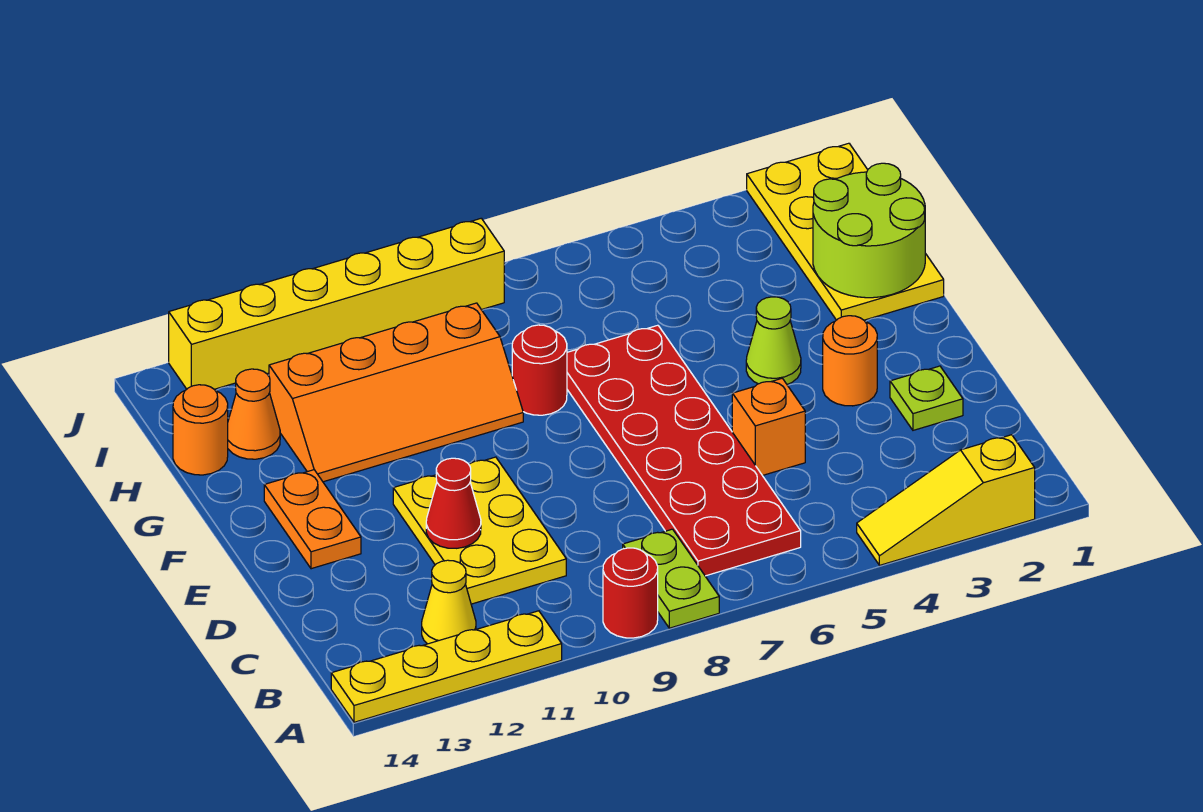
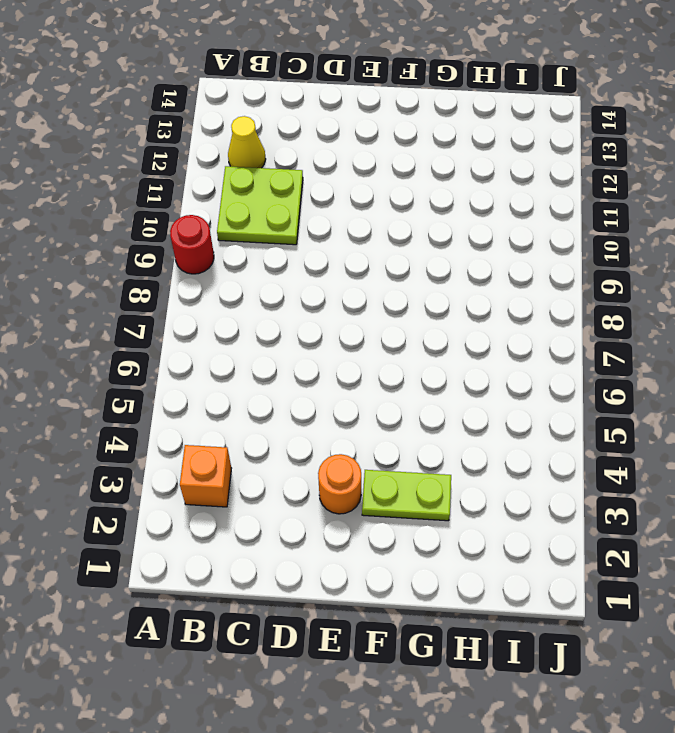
orange brick B3 level 1 -> orange brick D5 level 1
lime plate B10:C11 level 1 -> yellow plate C10:E11 level 1
lime plate F3:G3 level 1 -> lime plate A8:B8 level 1
none -> yellow slope A2:A4 level 1 top 2
none -> yellow plate A11:A14 level 1
none -> red plate B6:G7 level 1

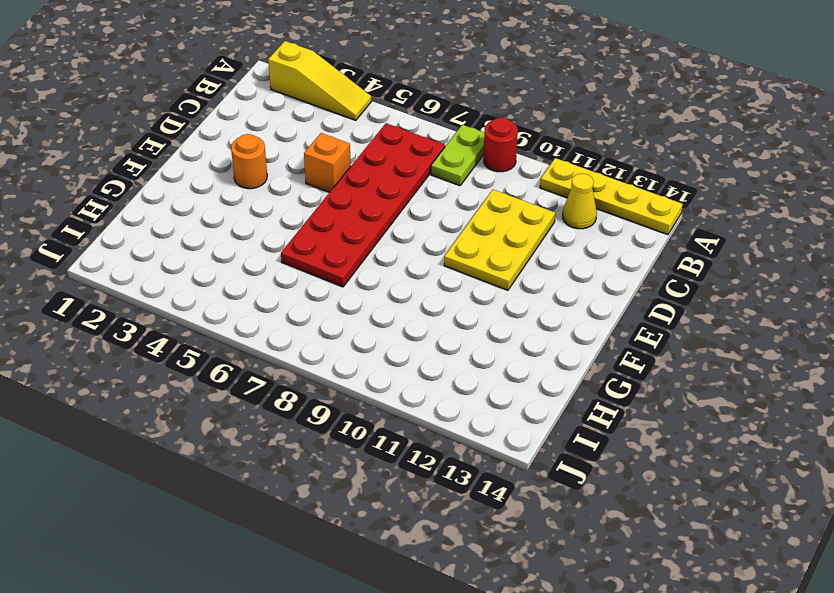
none -> lime plate D2 level 1
none -> orange plate E13:F13 level 1
none -> lime cone F4 level 1

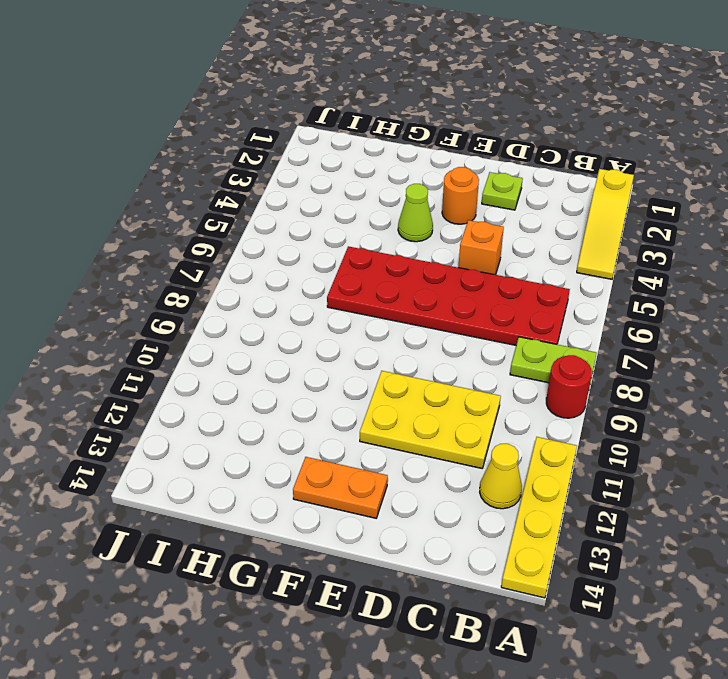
none -> yellow plate G1:J2 level 1
none -> red round brick G8 level 1
none -> orange slope G9:H12 level 1 top H

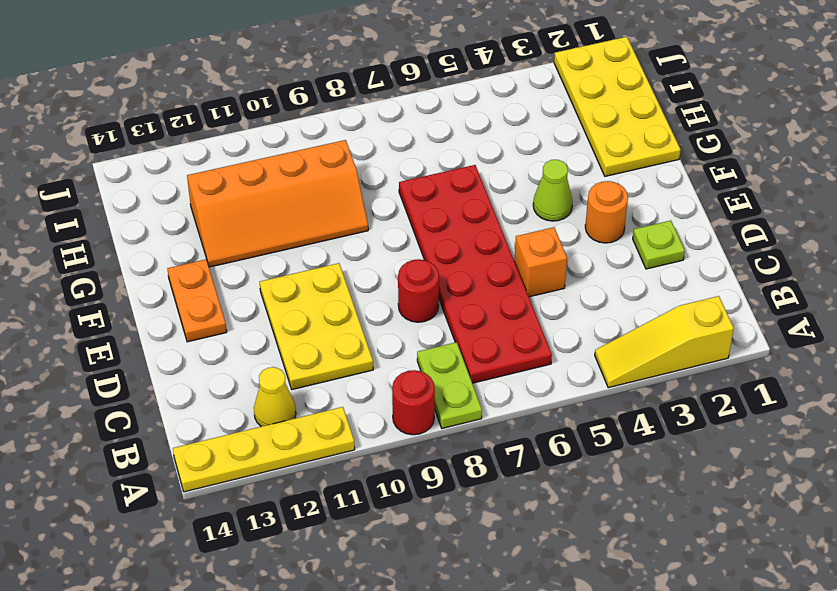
red round brick D8 level 1 -> red round brick G8 level 1
none -> orange cone H13 level 1
none -> orange round brick H14 level 1
none -> yellow brick J8:J13 level 1

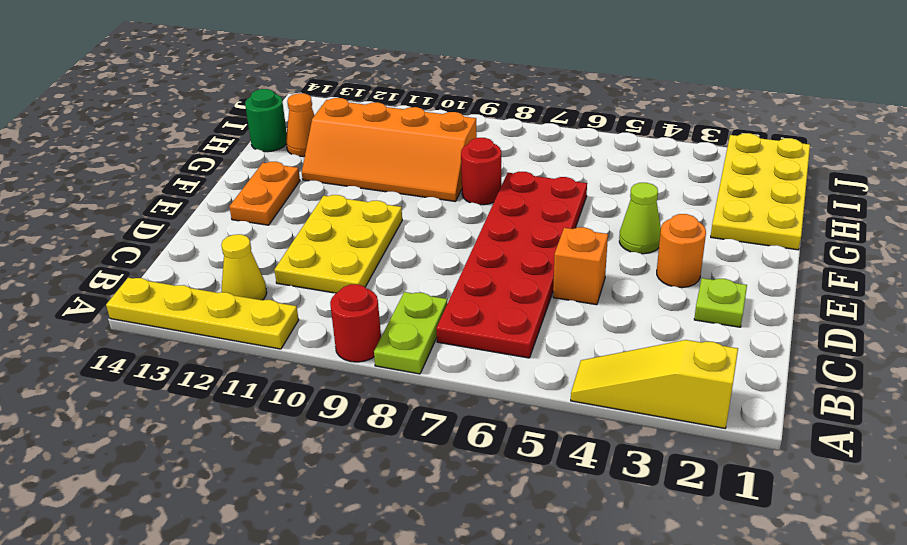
green round brick H14 level 1 -> orange round brick H14 level 1
none -> yellow brick J8:J13 level 1
none -> red cone D11 level 2
none -> lime round brick G1:H2 level 2

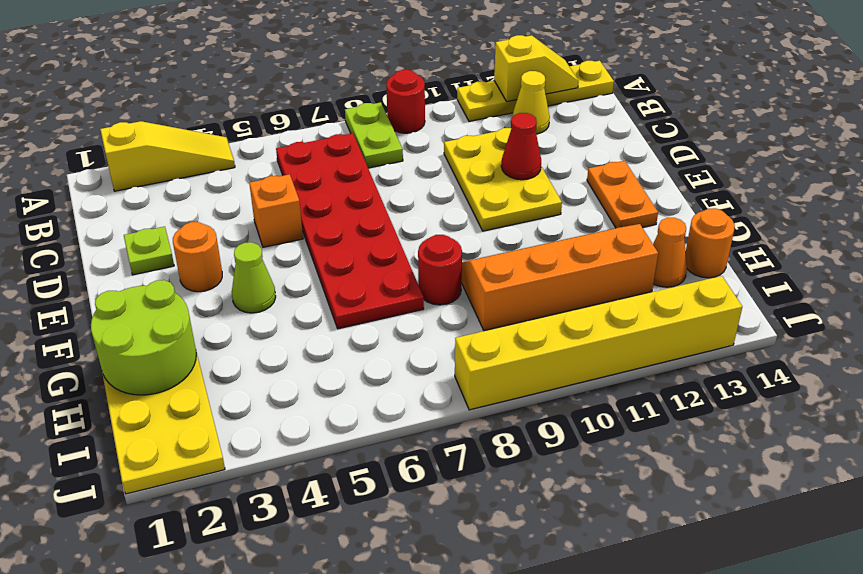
yellow slope A12:A13 level 2 top 12 -> none

